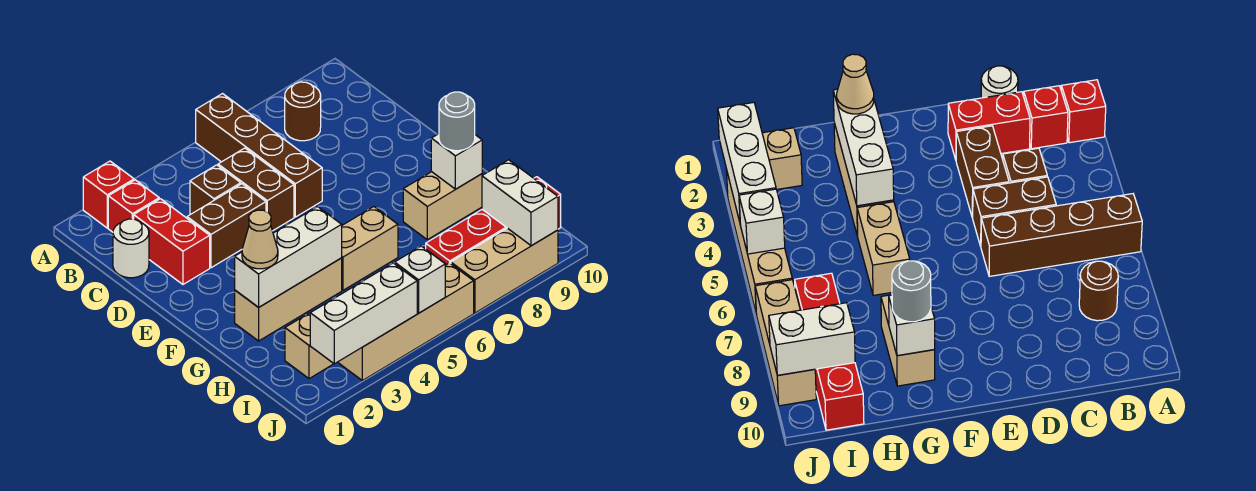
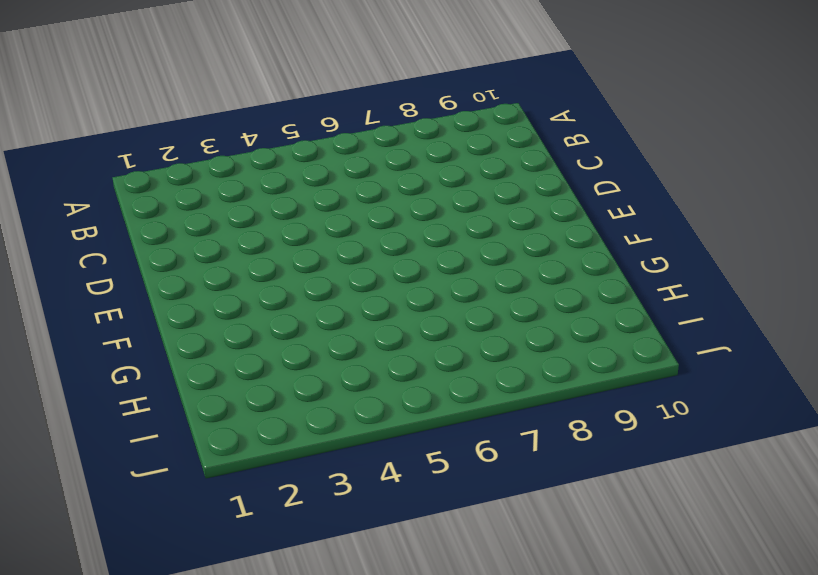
none -> red brick A2 level 1
none -> brown brick A6:D6 level 1
none -> red brick B2 level 1

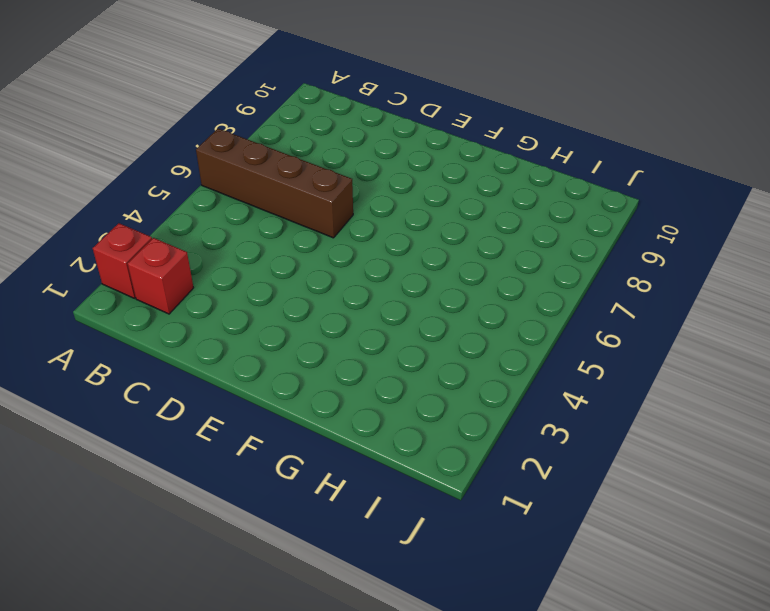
none -> brown round brick B8 level 1
none -> white round brick C1 level 1
none -> red brick C2:D2 level 1

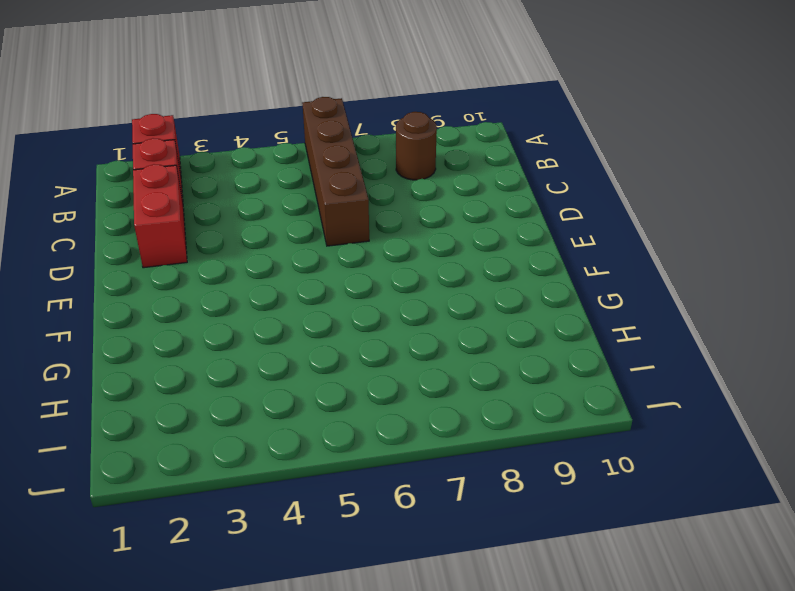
none -> white round brick C1 level 1
none -> brown brick C4 level 1
none -> brown brick C5:D5 level 1

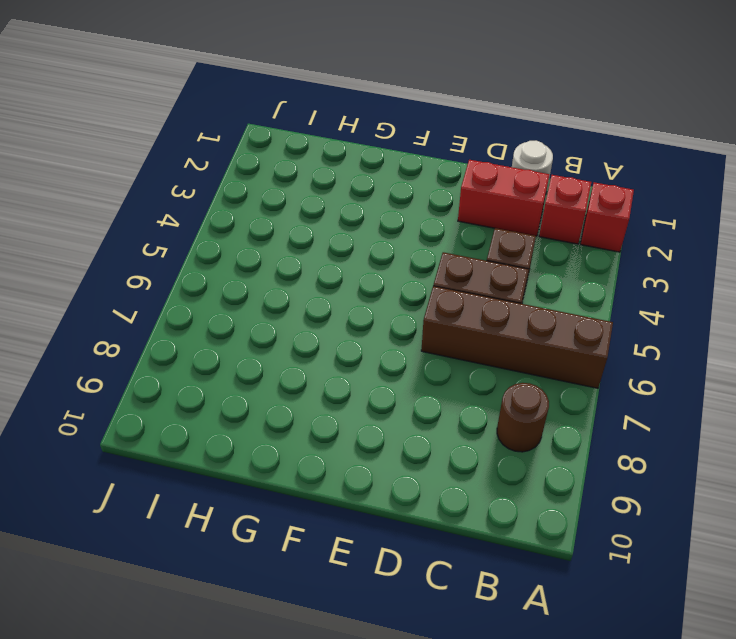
none -> brown brick D3:D4 level 1
none -> tan brick G2:G4 level 1
none -> tan brick G5:G6 level 1

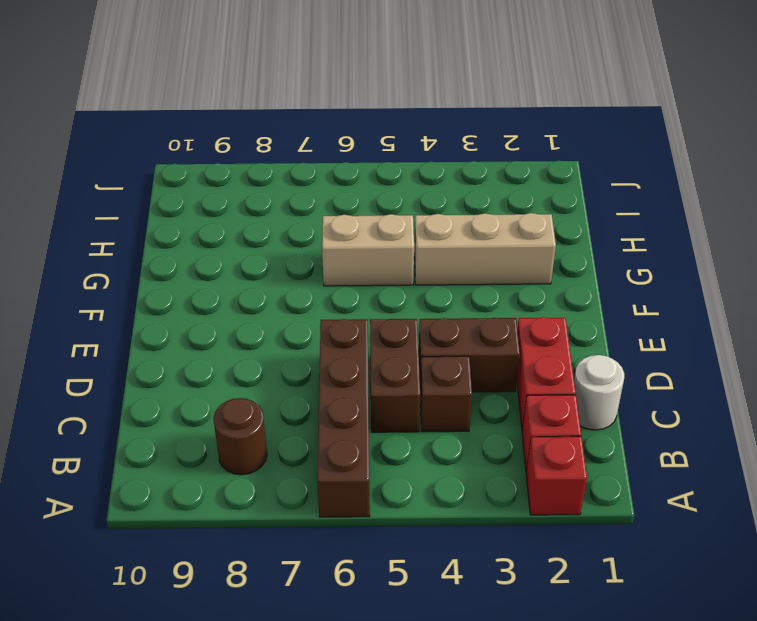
none -> tan brick G8:G9 level 1
none -> tan brick I2 level 1
none -> red brick I7:I10 level 1

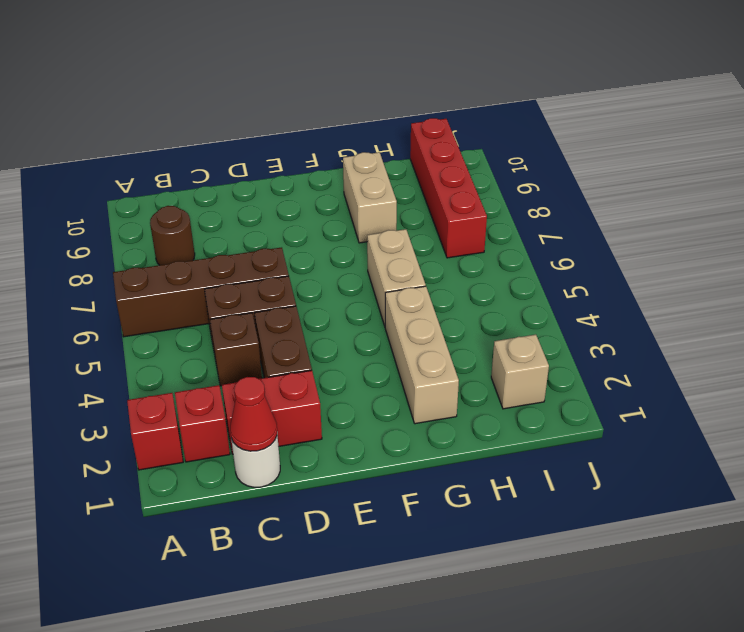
red cone C1 level 2 -> none
none -> tan brick J3:J6 level 1
none -> tan brick J7:J9 level 1
none -> white brick G2:G4 level 2

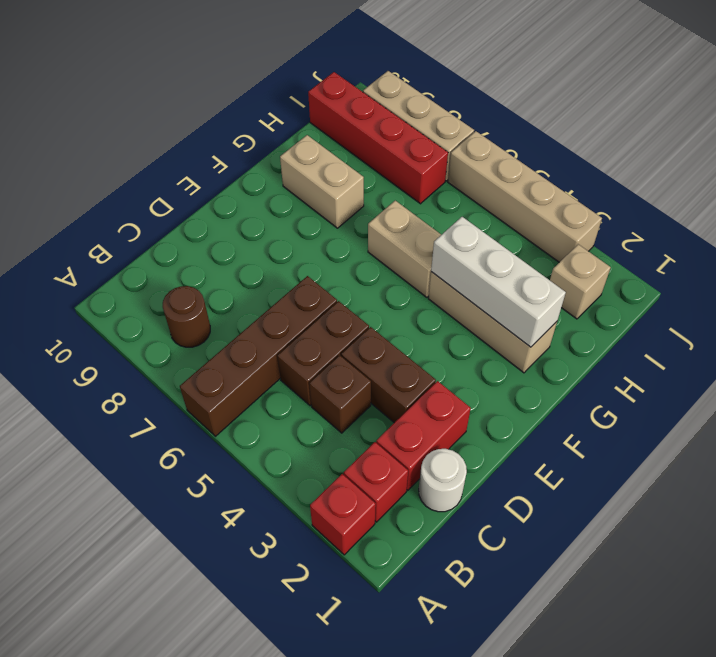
none -> white brick G9 level 2
none -> white brick I9:J9 level 2
none -> white brick J2:J4 level 2

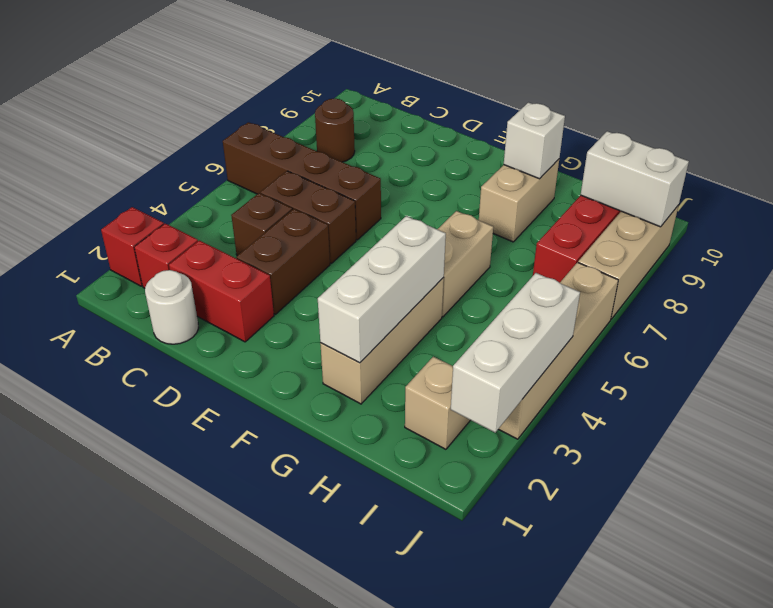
none -> white brick J5 level 2
none -> tan cone G2 level 3
none -> grey round brick G9 level 3

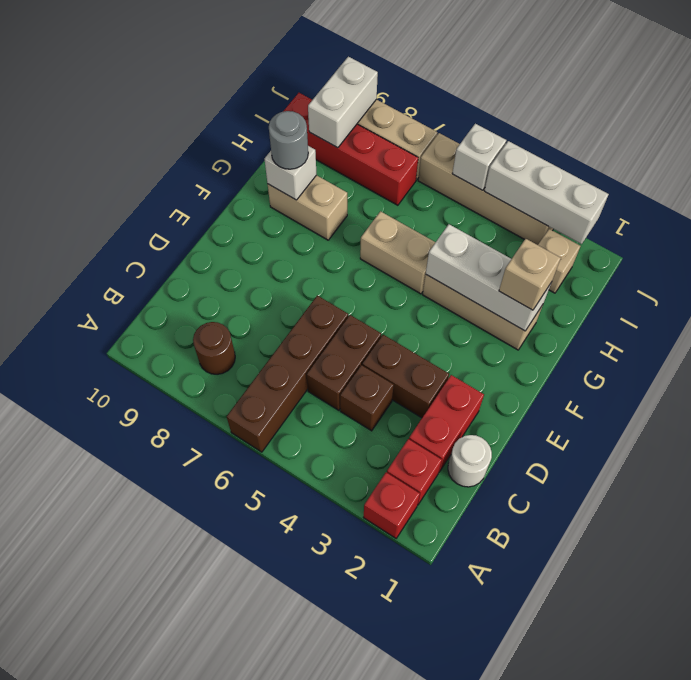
tan brick G2 level 3 -> tan cone G2 level 3

